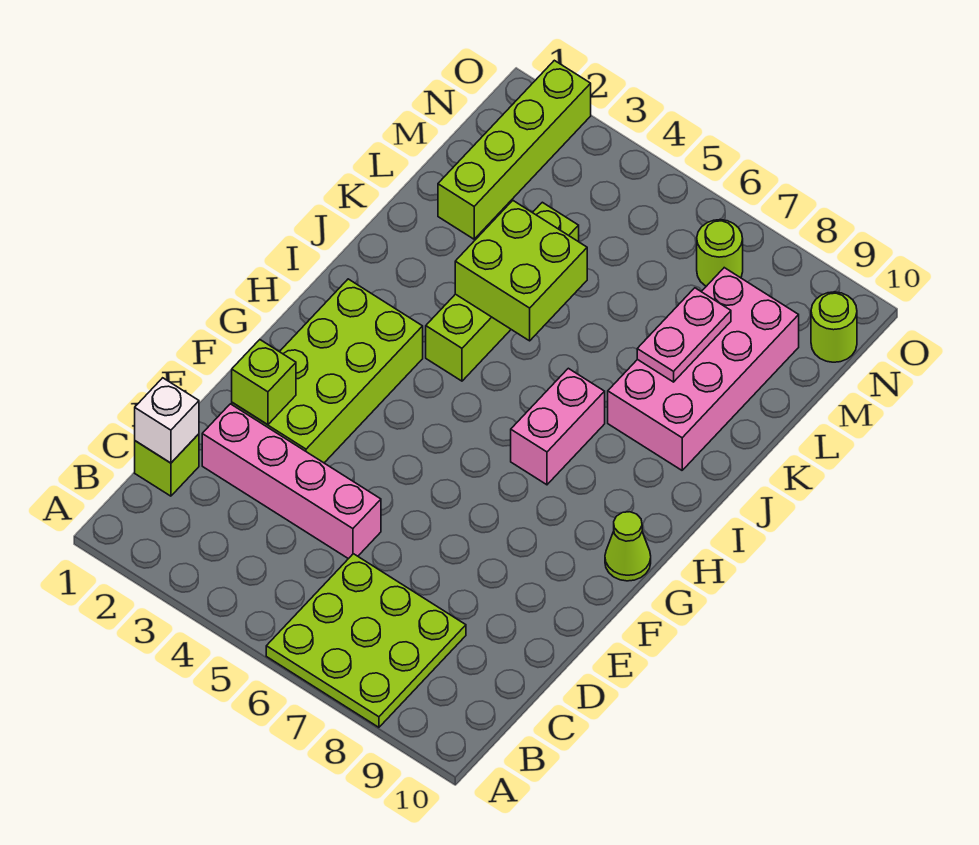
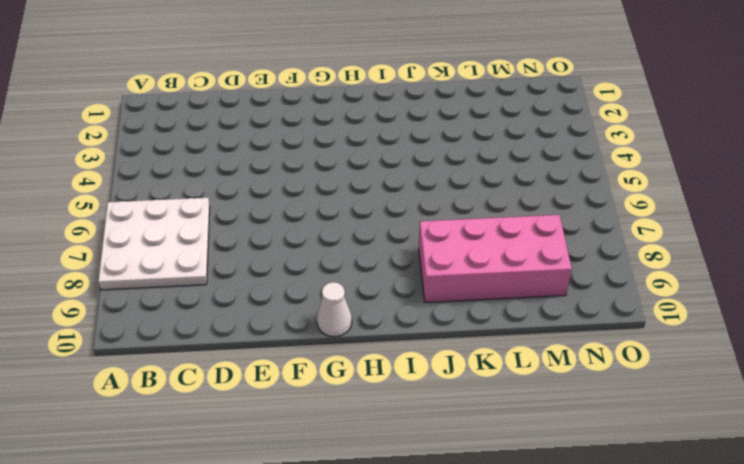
white plate A6:C8 level 1 -> lime plate A6:C8 level 1
white cone G10 level 1 -> lime cone G10 level 1
none -> lime brick C1 level 1
none -> pink brick D2:D5 level 1
none -> lime brick E2:H3 level 1

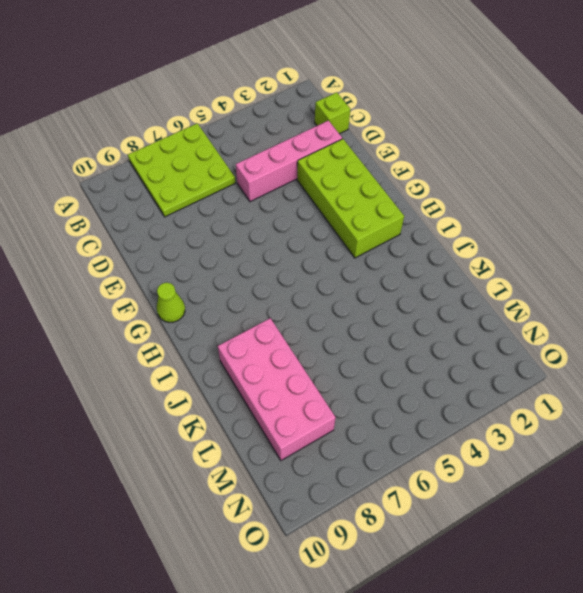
none -> pink brick H7:I7 level 1
none -> lime brick I4:L4 level 1
none -> lime brick L2:O2 level 1

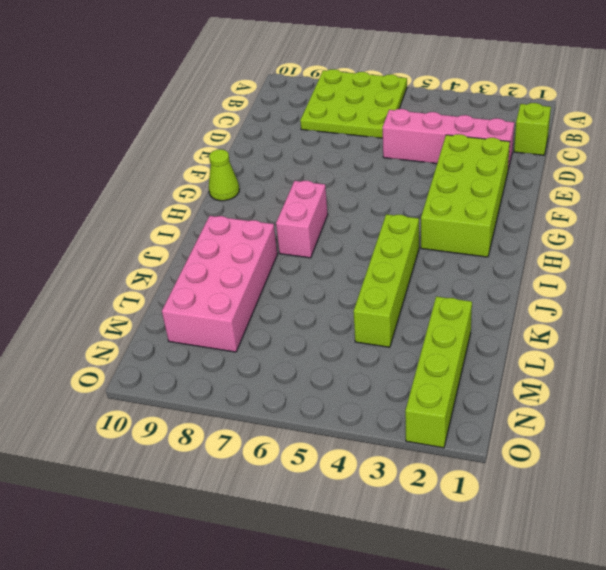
none -> lime round brick N7 level 1
none -> lime round brick N10 level 1
none -> white brick C1 level 2

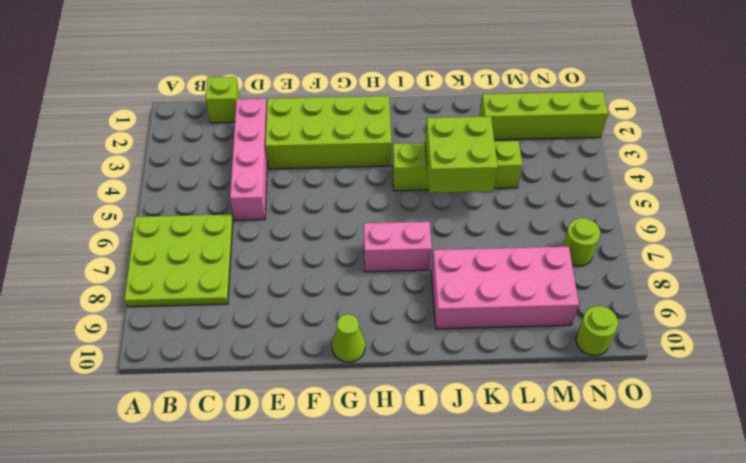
none -> white brick C1 level 2
none -> lime brick E2 level 2
none -> pink plate K8:L8 level 2

